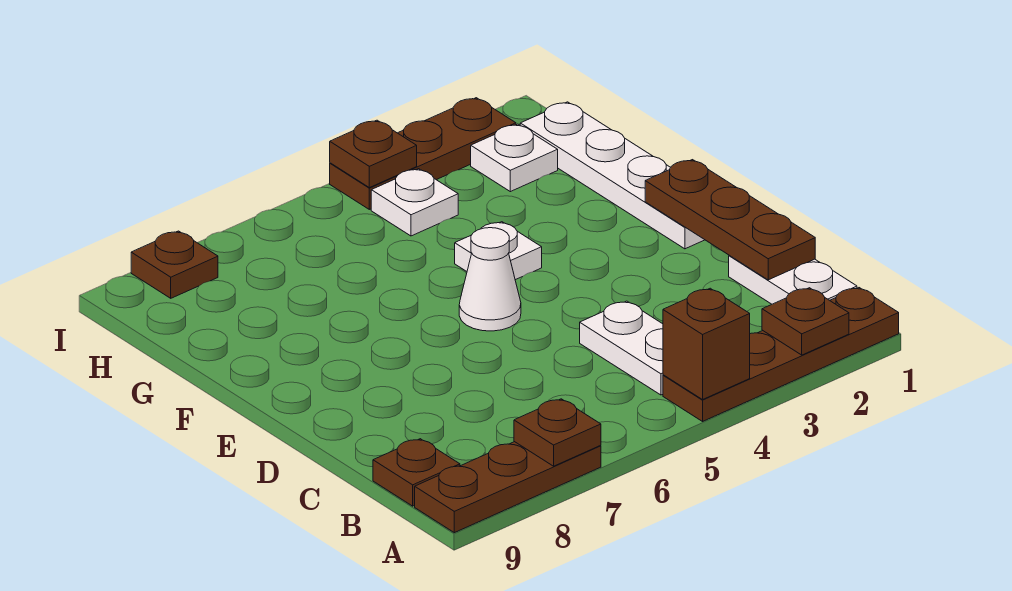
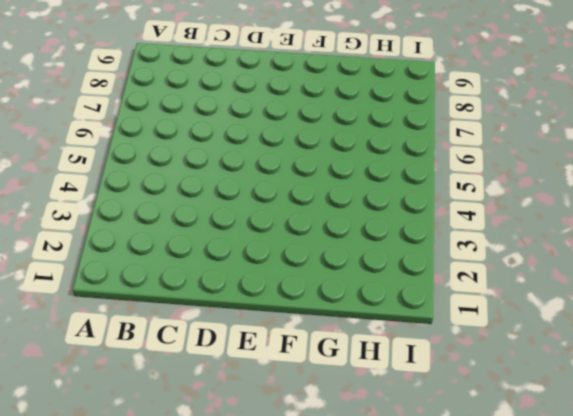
none -> brown plate A1:A4 level 1
none -> brown plate A7:A9 level 1
none -> white plate B1:C1 level 1

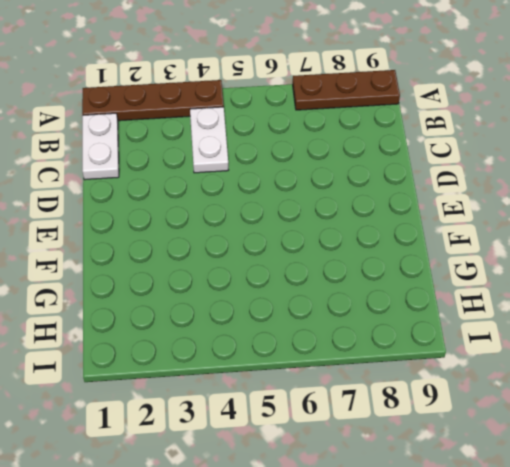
none -> brown plate B9 level 1
none -> white plate E1:H1 level 1
none -> white cone E5 level 1

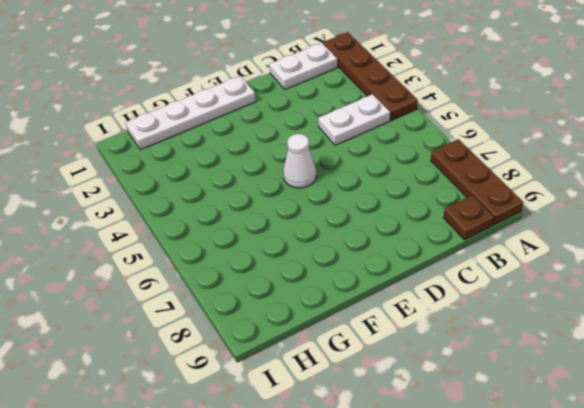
none -> white plate F4 level 1
none -> white plate H2 level 1
none -> white plate H4 level 1

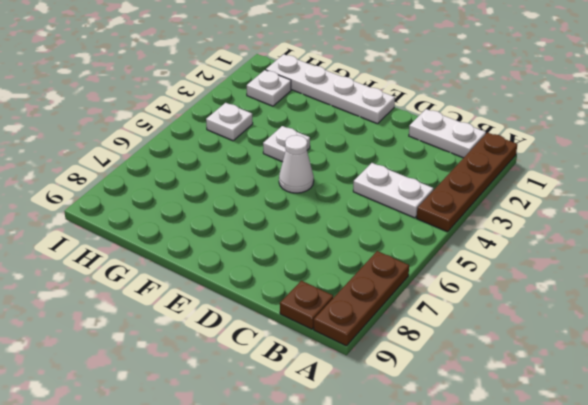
none -> brown plate I2:I4 level 1
none -> brown plate I8 level 1
none -> brown plate A2 level 2

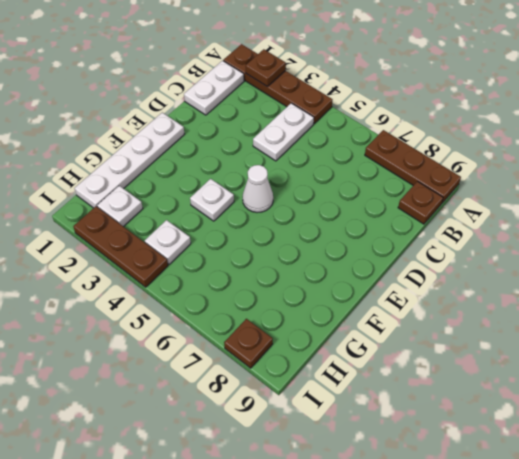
none -> brown brick A4 level 2
none -> brown plate A7 level 2
none -> brown plate C1:E1 level 2

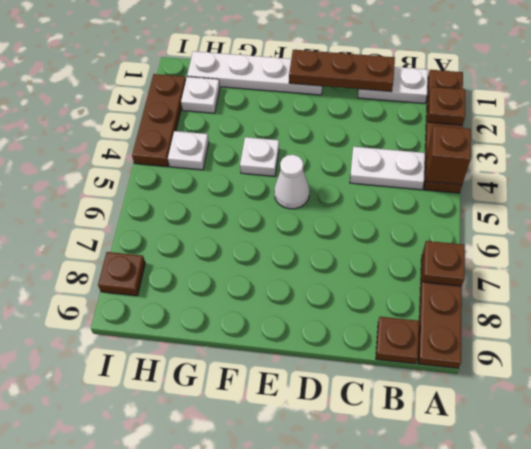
none -> brown plate I4 level 2

